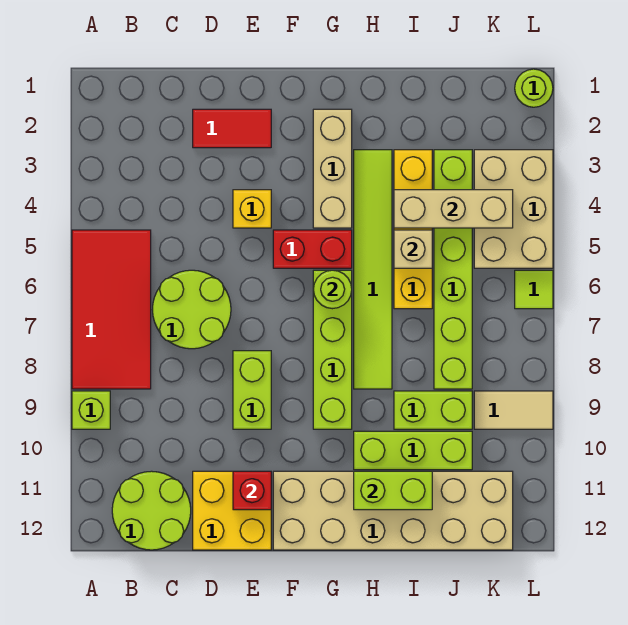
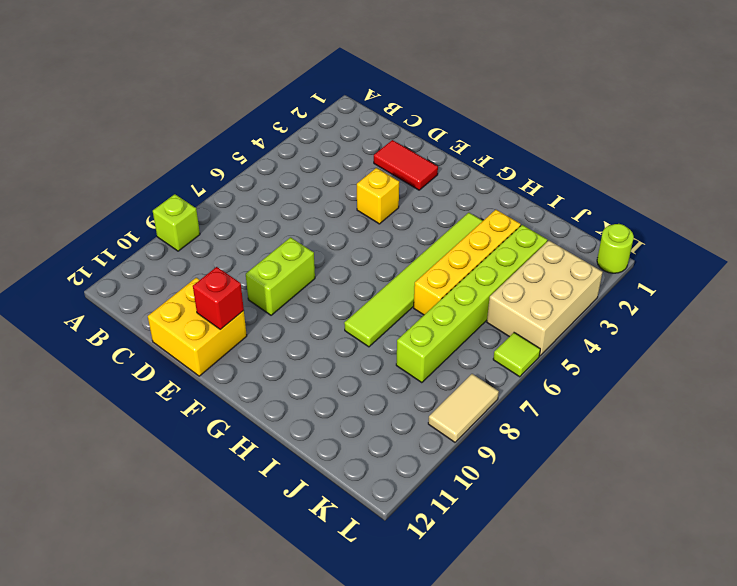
tan tile L8:L9 level 1 -> tan tile K9:L9 level 1
none -> red tile A5:B8 level 1
none -> lime round brick B11:C12 level 1
none -> lime round brick C6:D7 level 1

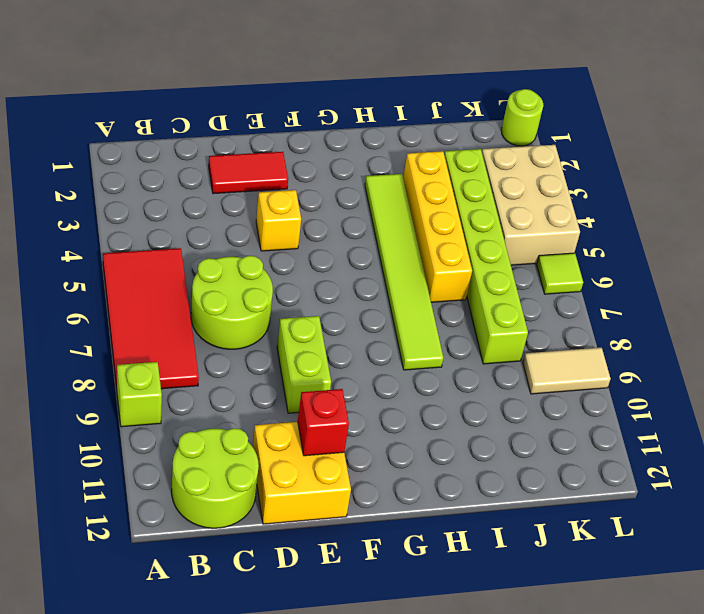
none -> red brick F5:G5 level 1
none -> tan brick F11:K12 level 1
none -> tan brick G2:G4 level 1

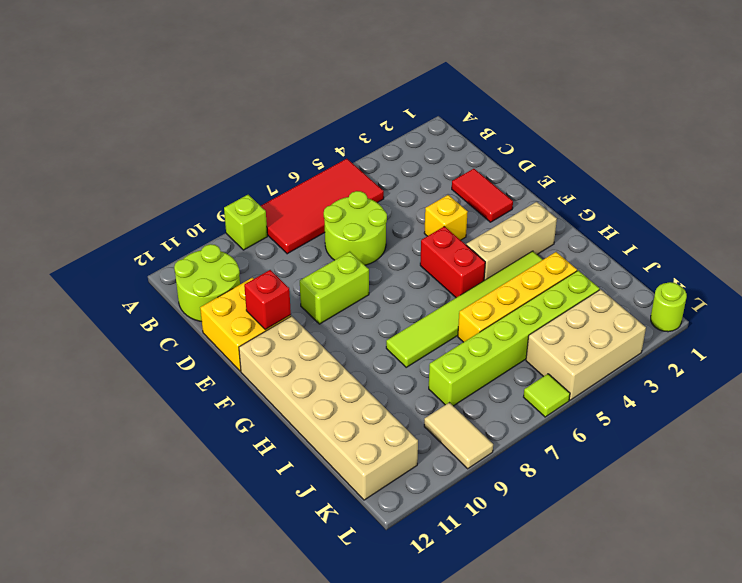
none -> lime brick G6:G9 level 1
none -> lime brick H10:J10 level 1
none -> lime brick I9:J9 level 1

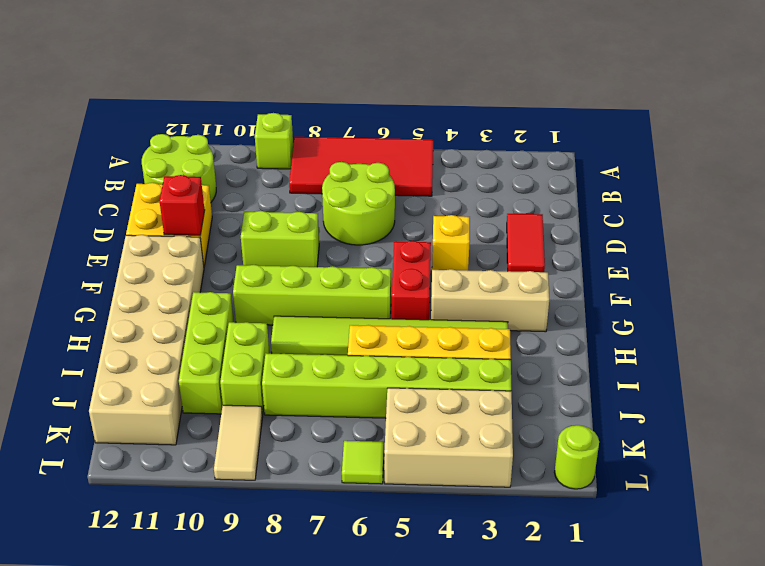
none -> lime round brick G6 level 2
none -> lime brick H11:I11 level 2
none -> tan brick I4:K4 level 2

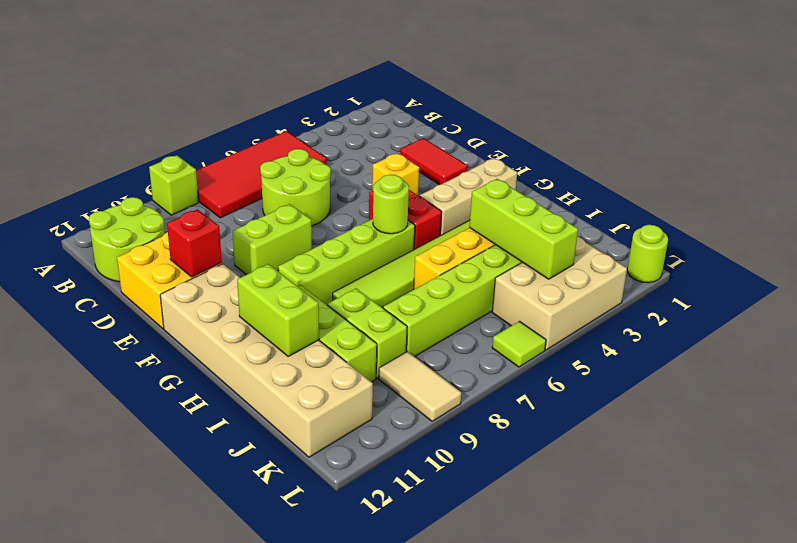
lime brick I4:K4 level 2 -> tan brick I4:K4 level 2
none -> tan brick I5 level 2

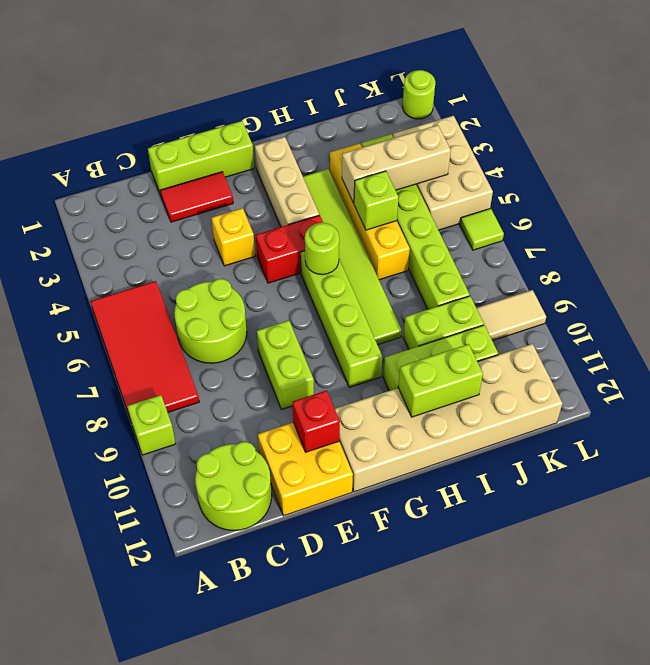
lime brick D1:F1 level 1 -> none
lime brick I5 level 2 -> tan brick I5 level 2

